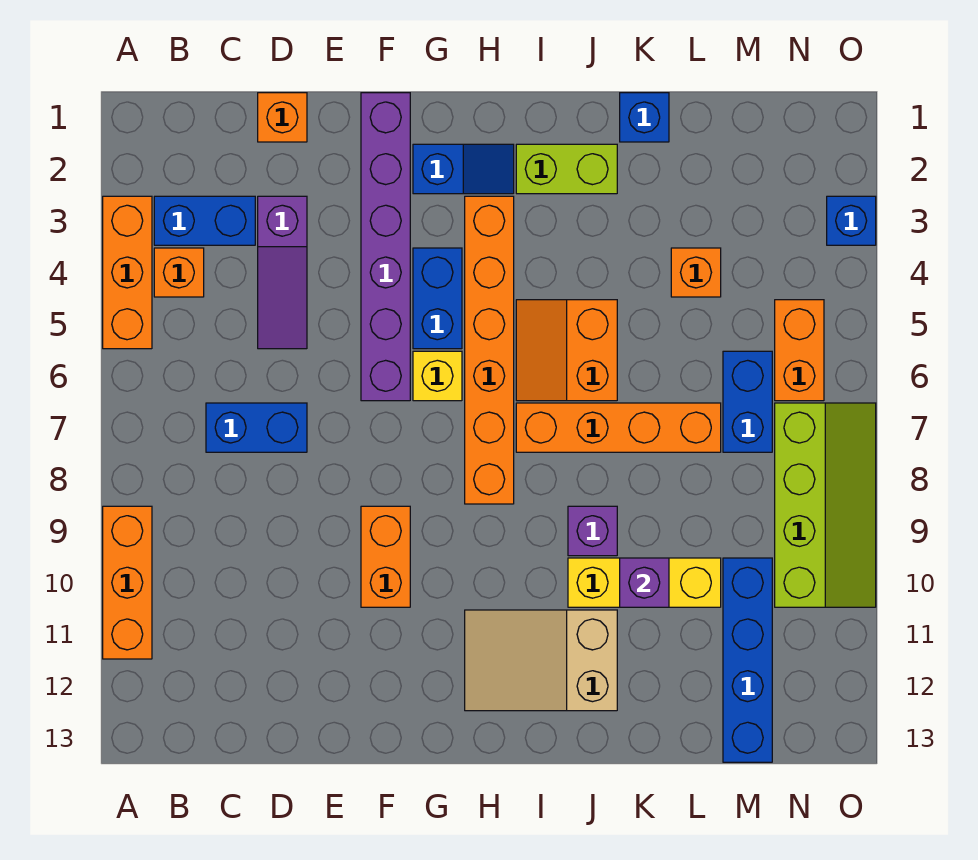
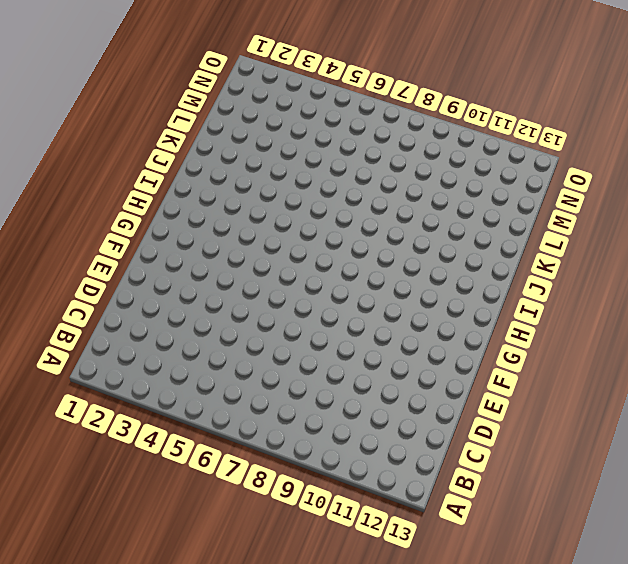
none -> orange brick A3:A5 level 1
none -> orange brick A9:A11 level 1
none -> blue brick B3:C3 level 1

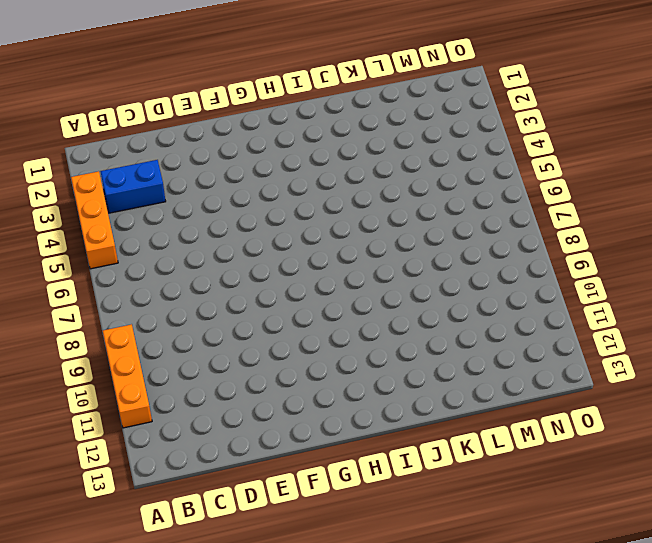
none -> orange brick B4 level 1
none -> blue brick C7:D7 level 1
none -> orange brick D1 level 1

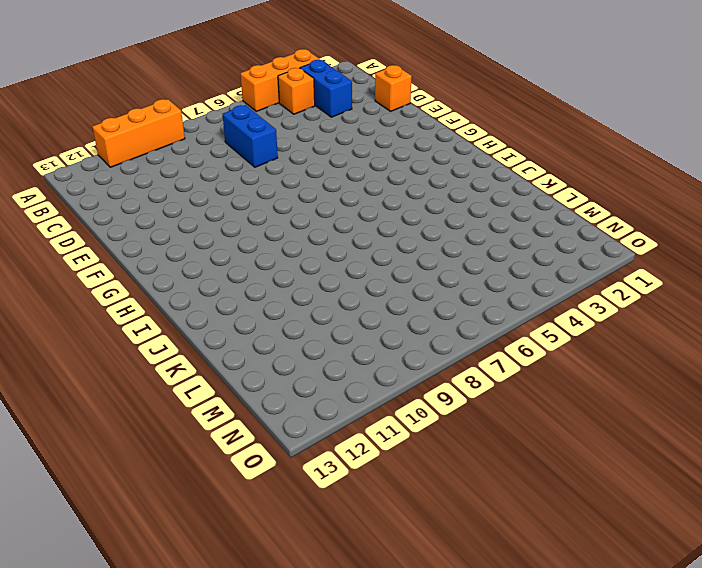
none -> purple slope D3:D5 level 1 top 3
none -> purple brick F1:F6 level 1
none -> orange brick F9:F10 level 1

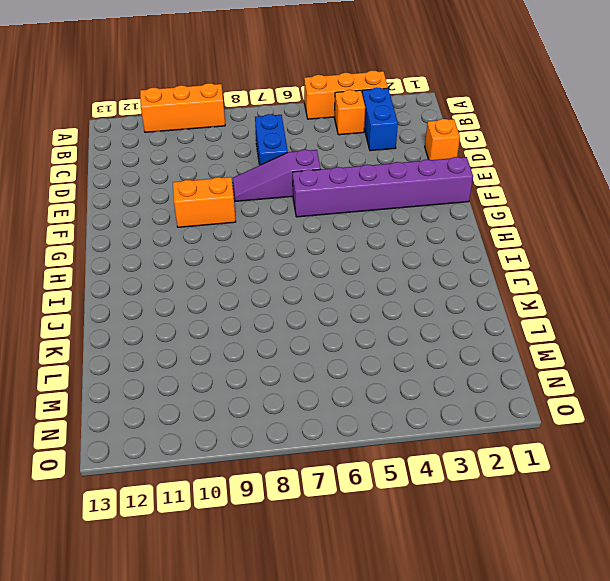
purple slope E6:E8 level 1 top 6 -> purple slope D3:D5 level 1 top 3
none -> blue slope G2:H2 level 1 top G
none -> blue brick G4:G5 level 1
none -> yellow brick G6 level 1

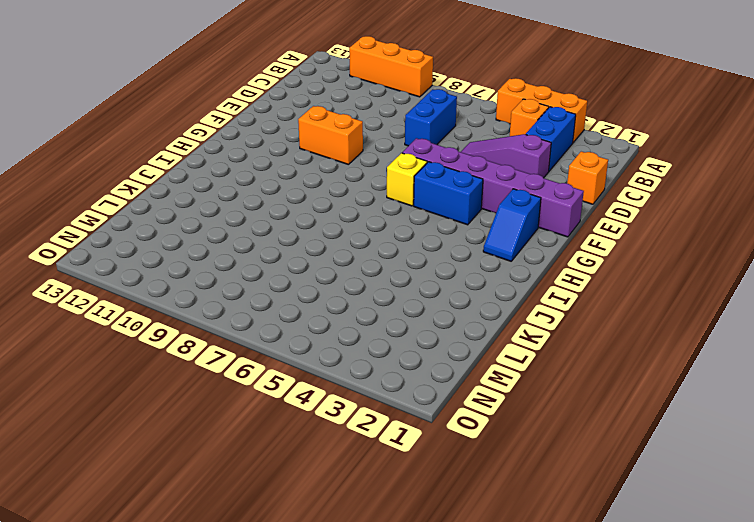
none -> orange brick H3:H8 level 1
none -> tan slope H11:J12 level 1 top J
none -> lime brick I2:J2 level 1

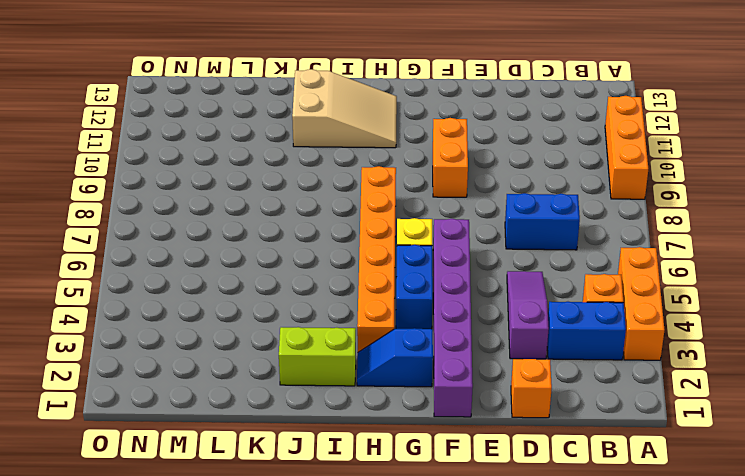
none -> orange slope I5:J6 level 1 top J
none -> orange brick I7:L7 level 1
none -> purple brick J9 level 1

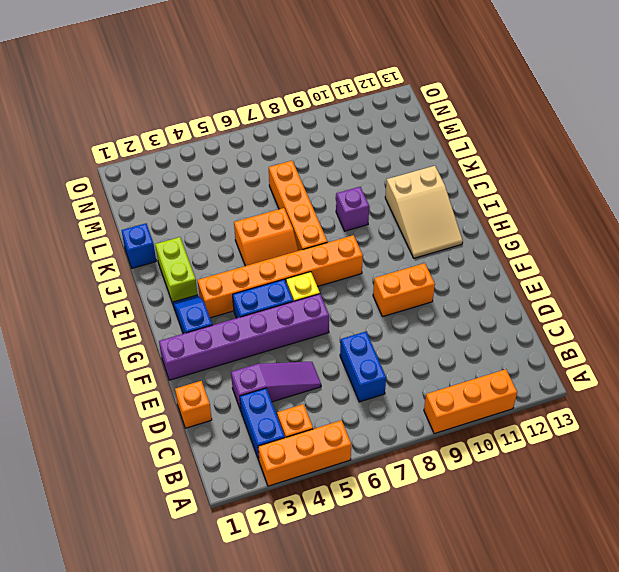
none -> yellow brick J10:L10 level 1
none -> orange brick L4 level 1
none -> blue brick M6:M7 level 1

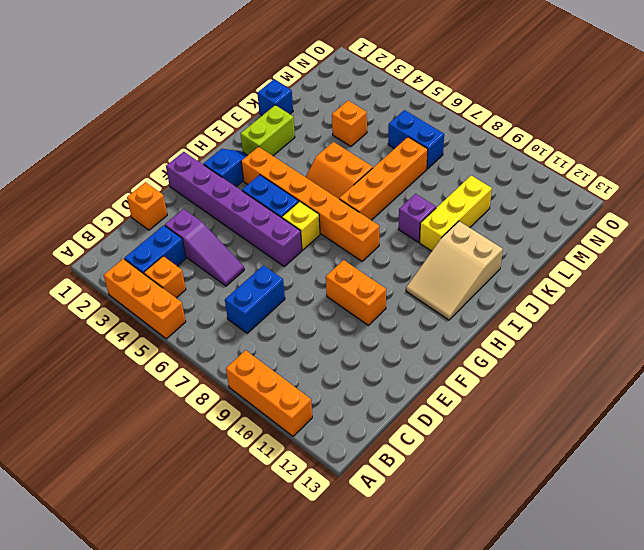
none -> blue brick M10:M13 level 1
none -> orange brick N5:N6 level 1
none -> lime slope N7:O10 level 1 top N

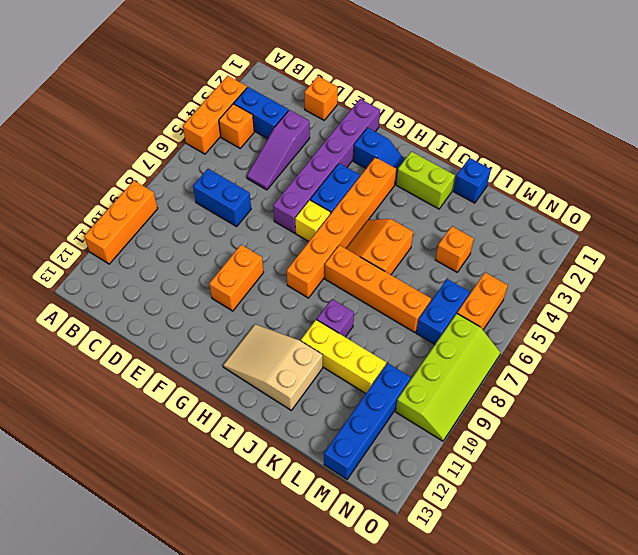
none -> blue brick O3 level 1
none -> purple brick K10 level 2

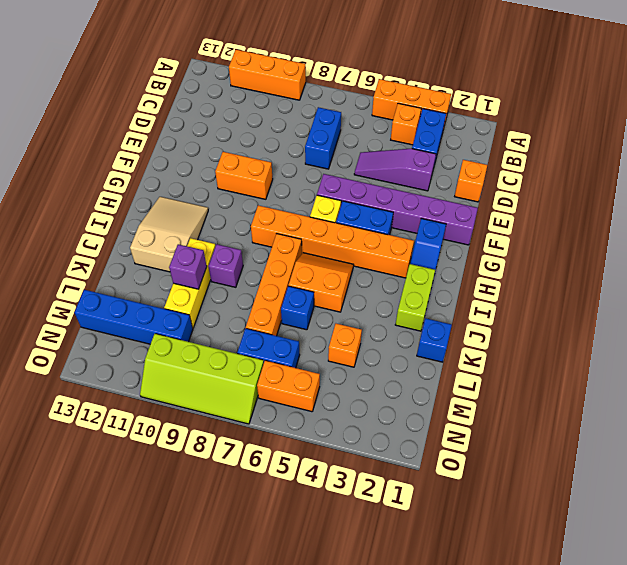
blue brick K6 level 1 -> blue brick O3 level 1

